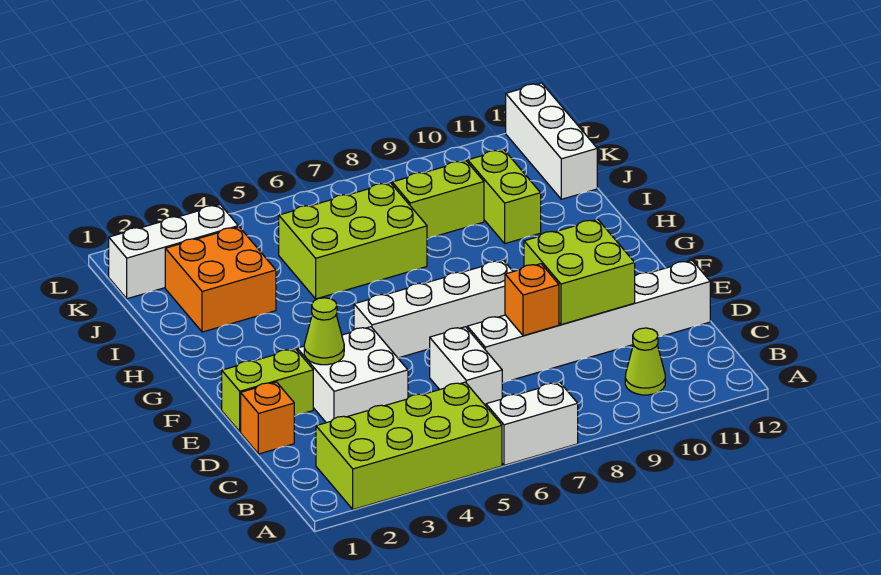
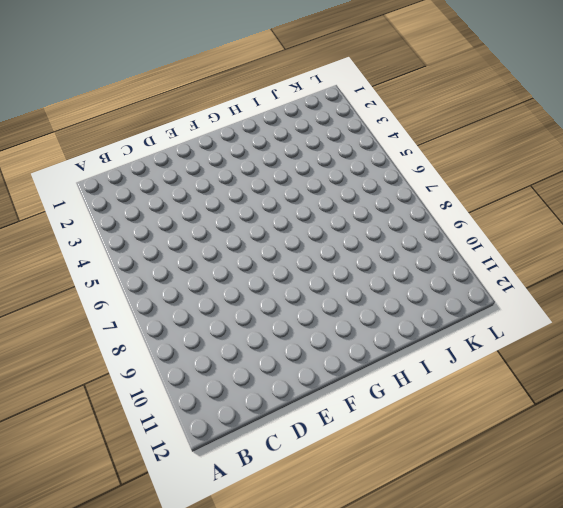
none -> lime brick A2:B5 level 1
none -> white brick A6:A7 level 1
none -> lime cone B10 level 1

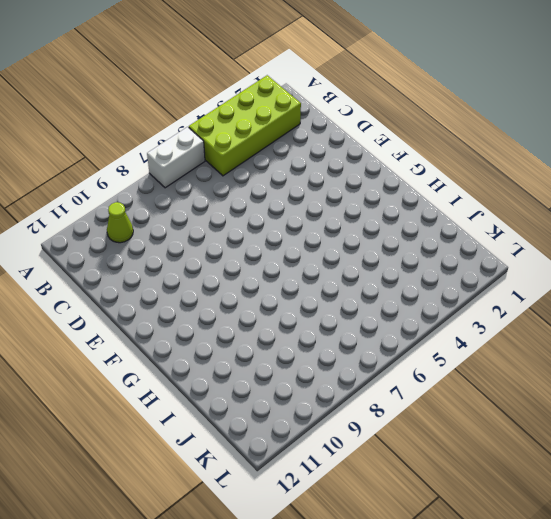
none -> white brick C6:D6 level 1
none -> orange brick D1 level 1
none -> white brick D3:E4 level 1

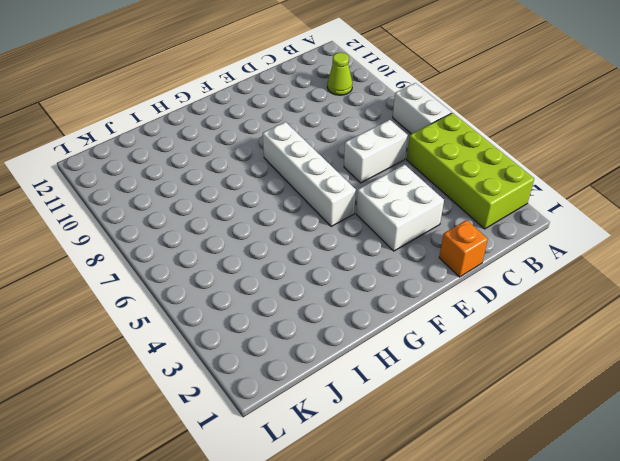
none -> white brick D7:D12 level 1
none -> lime brick E1:E2 level 1
none -> orange brick I2:J3 level 1

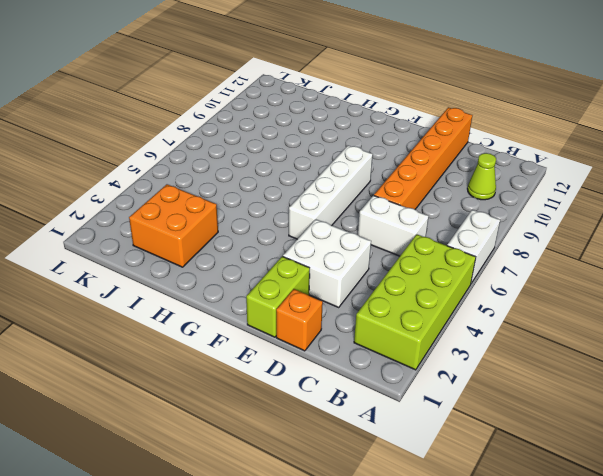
orange brick D7:D12 level 1 -> white brick D7:D12 level 1
none -> lime brick I5:J7 level 1
none -> lime brick I10:J10 level 1
none -> lime brick J8:J9 level 1

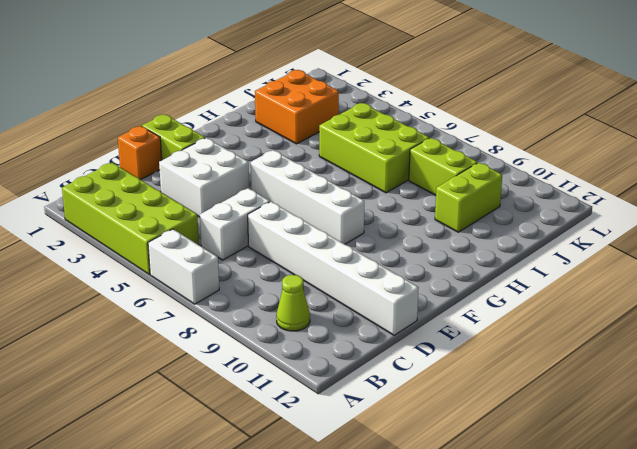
none -> white brick J12:L12 level 1
none -> white brick K1:K3 level 1
none -> orange brick D8 level 2

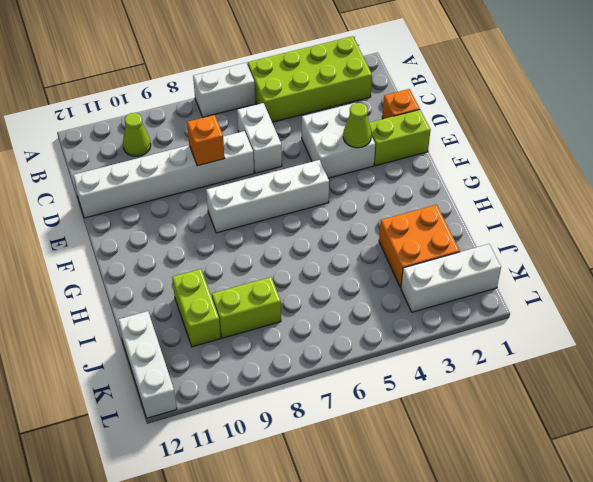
none -> lime brick I5:J7 level 1
none -> lime brick D9:E10 level 2

